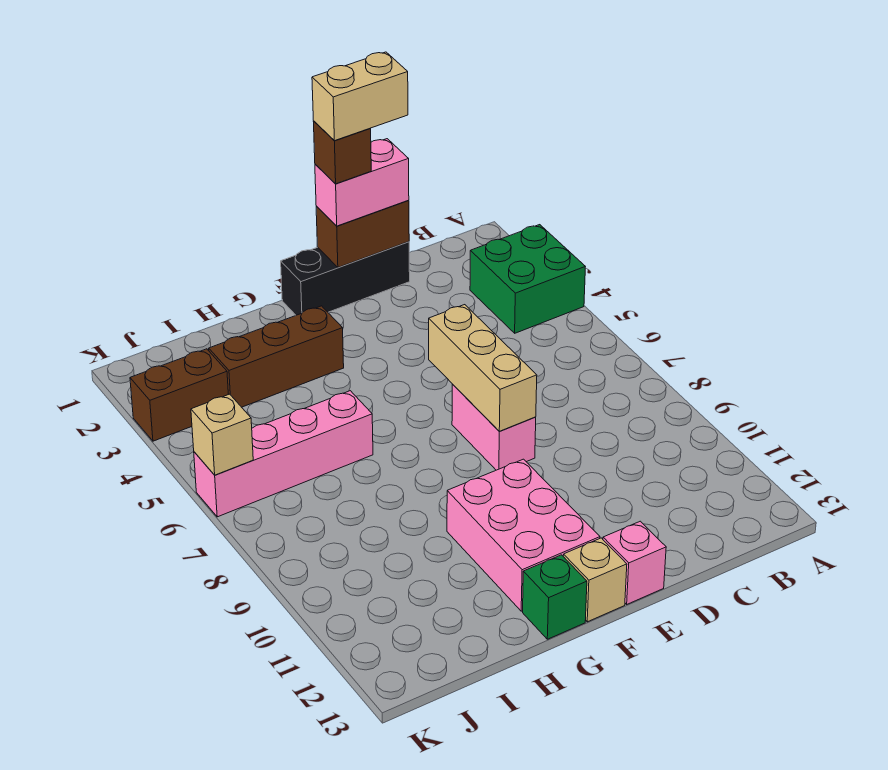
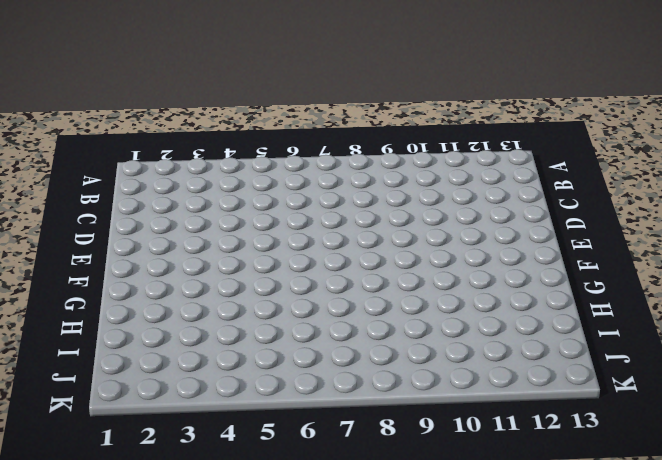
none -> green brick A3:B4 level 1
none -> black brick D1:F1 level 1
none -> pink brick E7:E8 level 1

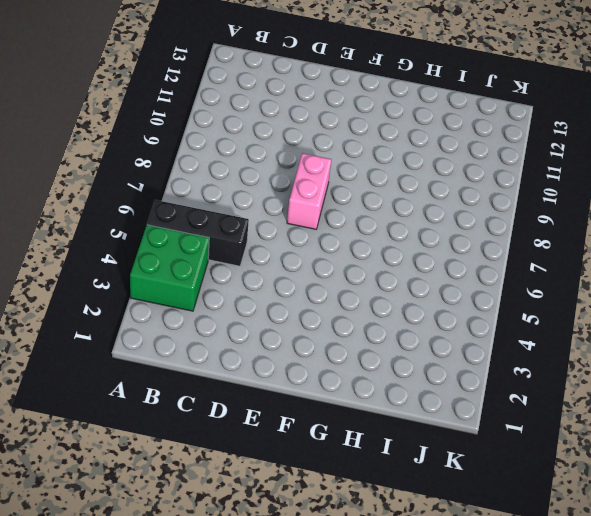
black brick A5:C5 level 1 -> black brick D1:F1 level 1
none -> pink brick E13 level 1
none -> pink brick F10:G12 level 1
none -> tan brick F13 level 1

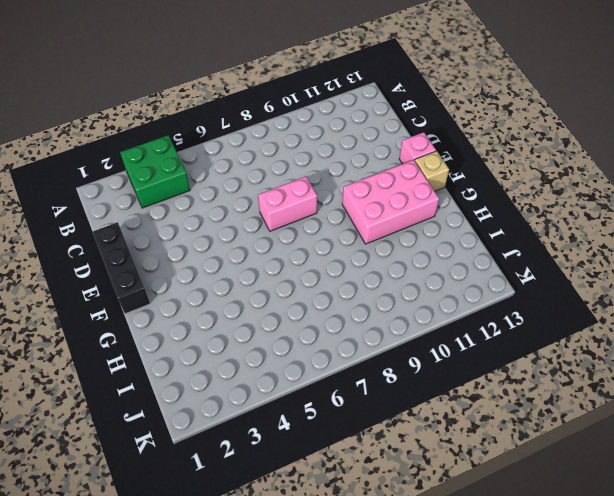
none -> brown brick G3:I3 level 1
none -> green brick G13 level 1
none -> pink brick H6:K6 level 1

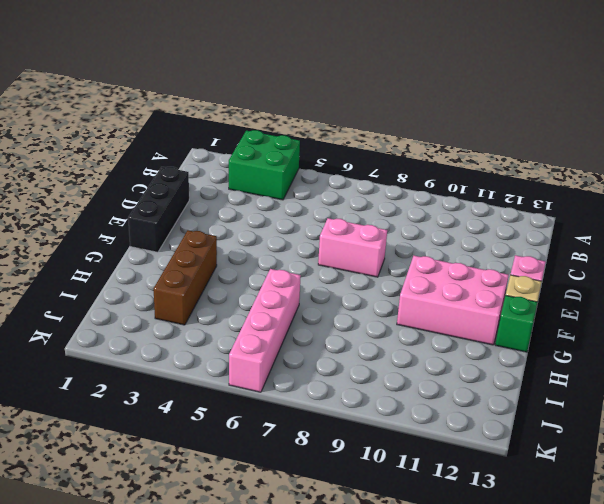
none -> brown brick J3:K3 level 1
none -> brown brick D1:E1 level 2
none -> tan brick E6:E8 level 2

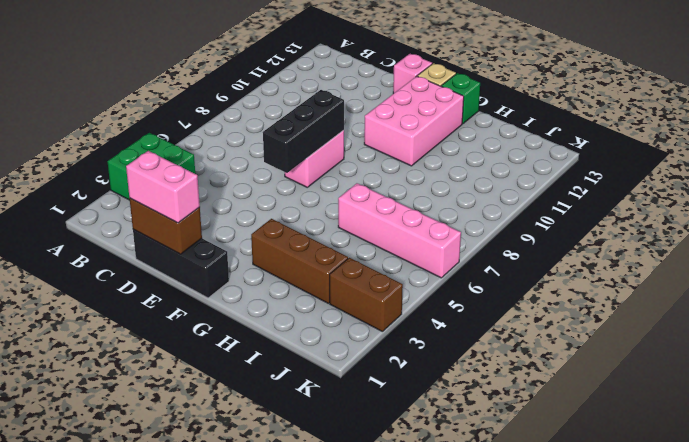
black brick E6:E8 level 2 -> tan brick E6:E8 level 2
none -> tan brick K6 level 2
none -> brown brick E1 level 4
none -> tan brick D1:E1 level 5

